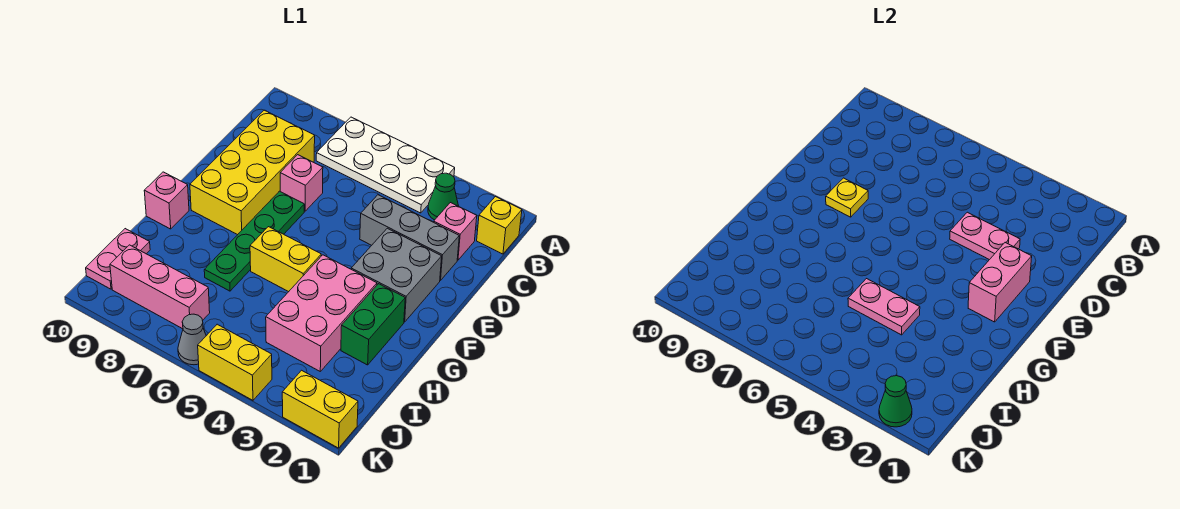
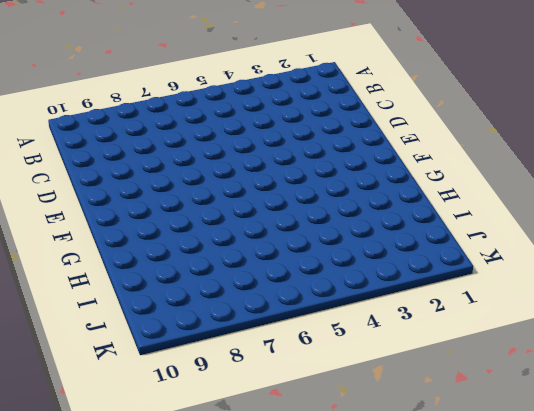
none -> white plate A4:B7 level 1
none -> yellow brick B1 level 1
none -> green cone B3 level 1

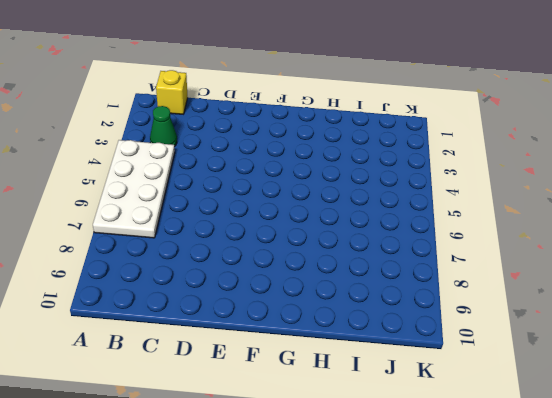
none -> pink brick C2 level 1
none -> yellow brick C8:F9 level 1
none -> grey brick D2:D4 level 1

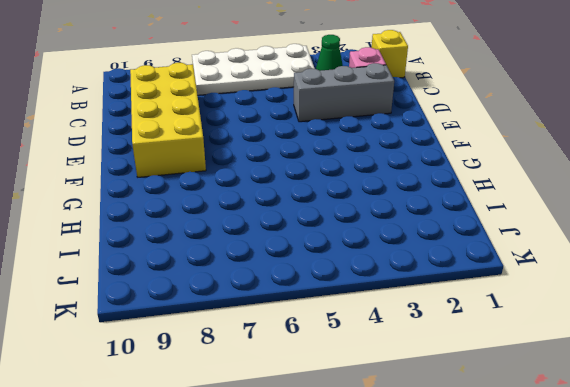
none -> pink brick D7 level 1
none -> grey brick E2:F3 level 1
none -> green plate E7:H7 level 1

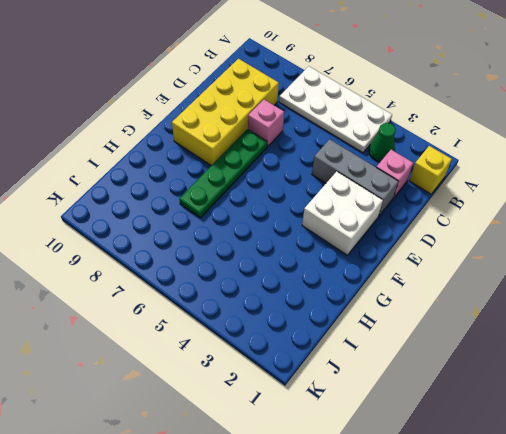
white brick E2:F3 level 1 -> grey brick E2:F3 level 1
none -> green brick G2:H2 level 1
none -> pink brick G3:I4 level 1
none -> yellow brick G5:G6 level 1

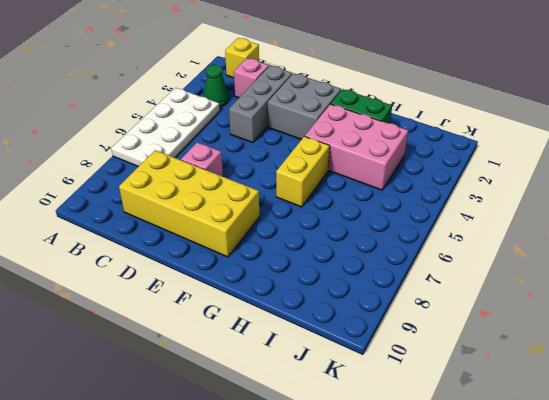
none -> green plate E7:H7 level 1
none -> pink brick G10 level 1
none -> pink plate I10:J10 level 1

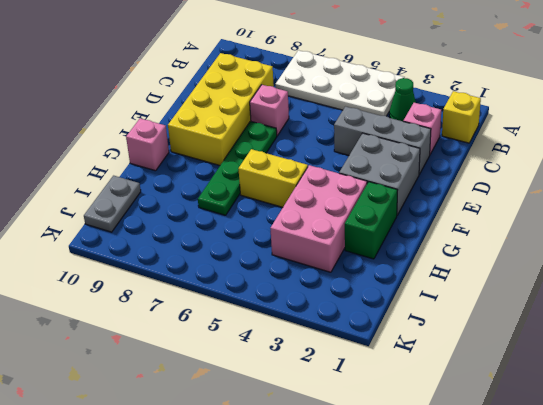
grey plate I10:J10 level 1 -> pink plate I10:J10 level 1
none -> pink brick J7:J9 level 1
none -> yellow brick K1:K2 level 1
none -> yellow brick K4:K5 level 1

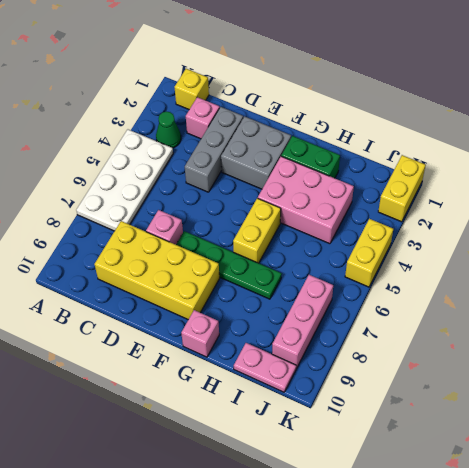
none -> grey cone K6 level 1
none -> pink plate D3:D4 level 2
none -> pink brick E2:F2 level 2

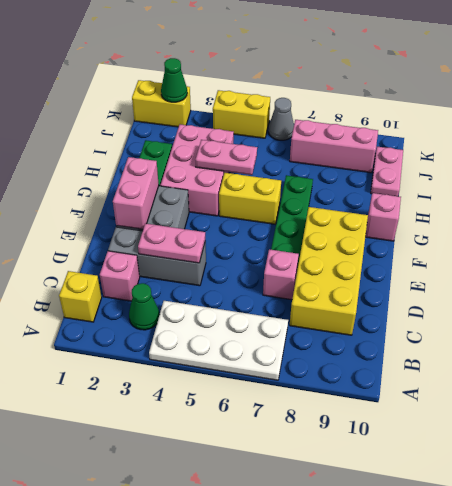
none -> yellow plate E8 level 2

